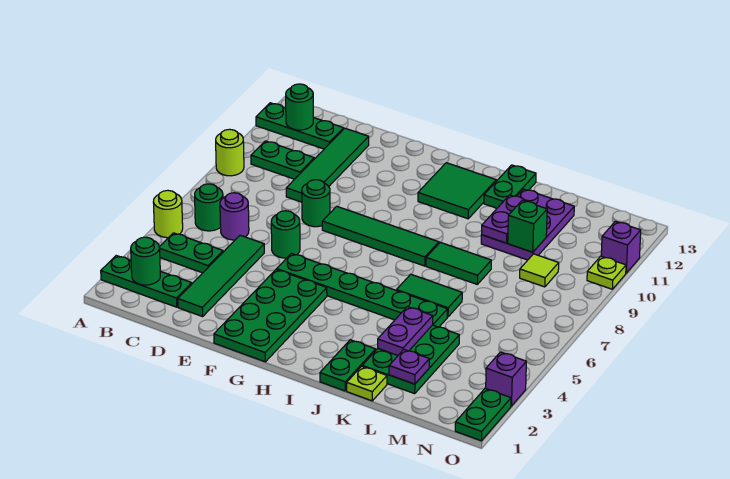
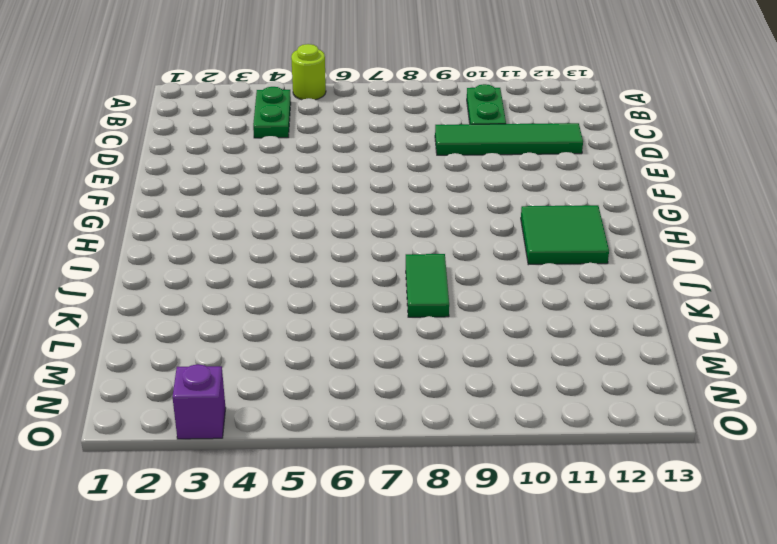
none -> green plate A2:C2 level 1
none -> lime round brick A9 level 1
none -> green plate A12:C12 level 1
none -> green round brick B6 level 1

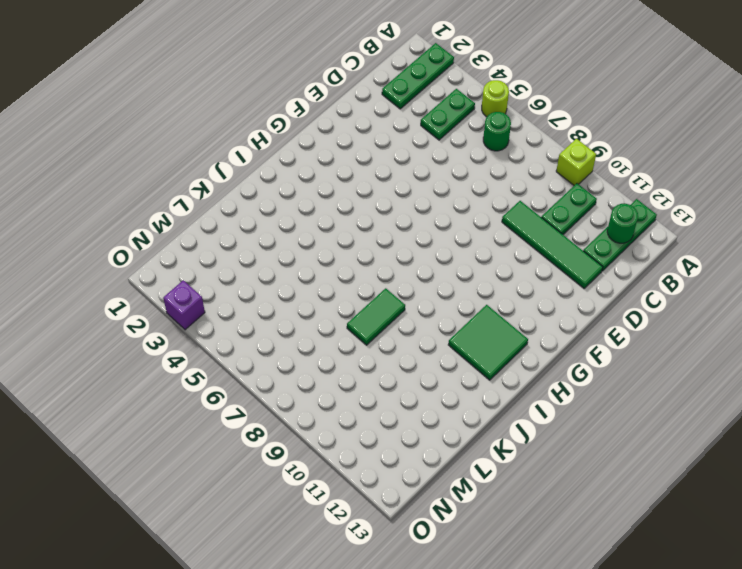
lime brick A9 level 1 -> lime round brick A9 level 1
none -> purple round brick C6 level 1
none -> green tile D2:D5 level 1
none -> green round brick E6 level 1
none -> green round brick E8 level 1

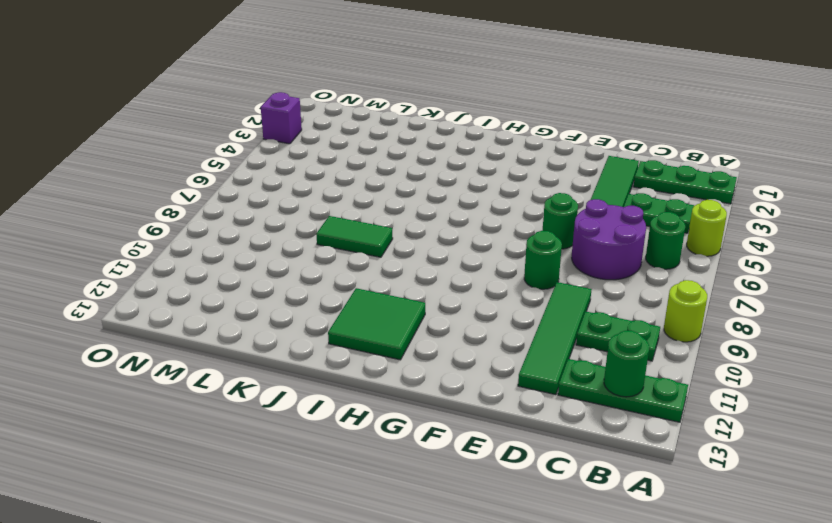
purple round brick C6:D7 level 1 -> purple round brick C6 level 1
none -> green plate F1:G4 level 1
none -> green plate F5:K5 level 1
none -> green tile F8:I8 level 1
none -> green plate J1:J2 level 1

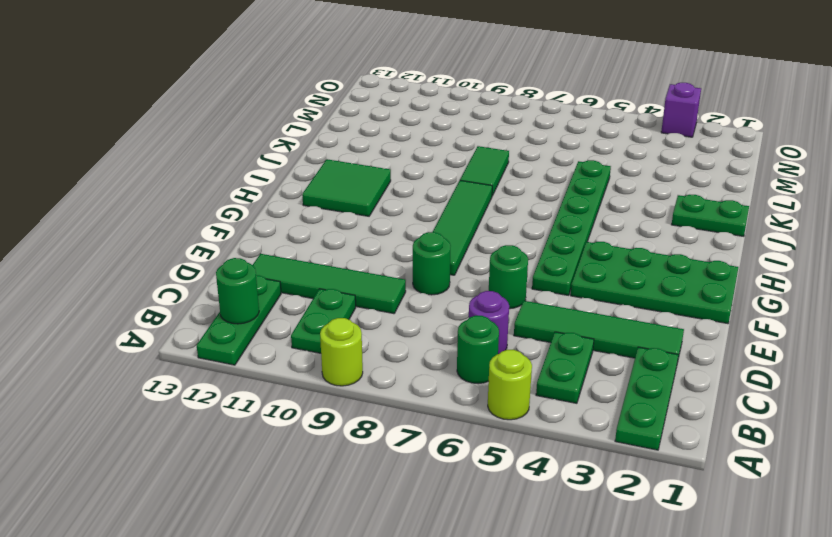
none -> green tile J6:K6 level 1
none -> green plate J12:J13 level 1
none -> lime plate K1 level 1
none -> green plate K2:L4 level 1

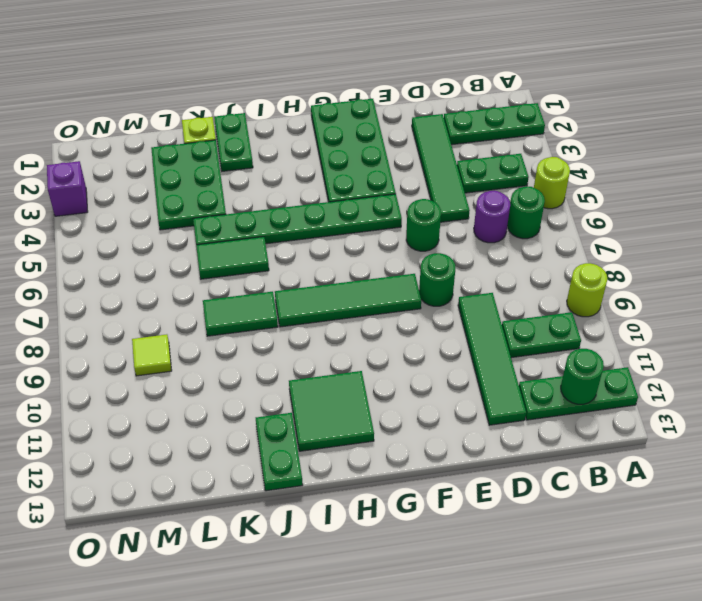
none -> purple plate K10:L12 level 1
none -> green plate O1:O2 level 1
none -> lime plate O10 level 1
none -> purple brick O11 level 1

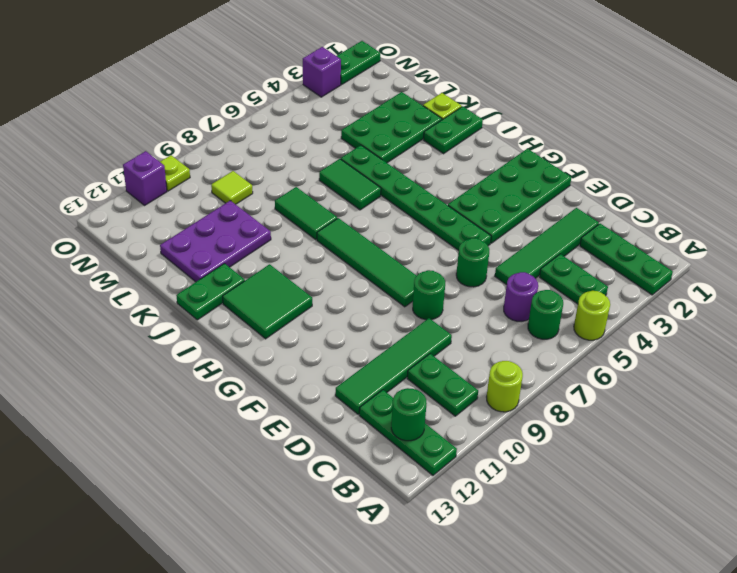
none -> green round brick B2 level 2
none -> purple plate K3:K4 level 2
none -> purple plate K10:K11 level 2
none -> purple plate L2 level 2

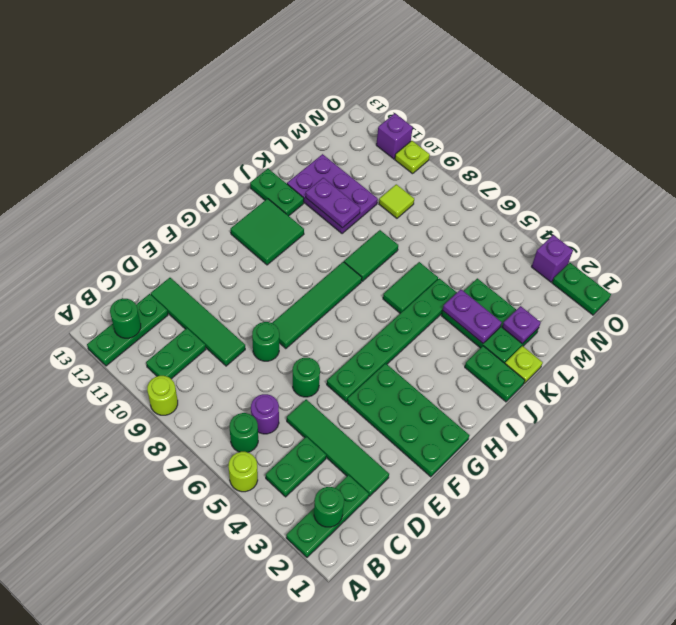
none -> green brick L10 level 2

